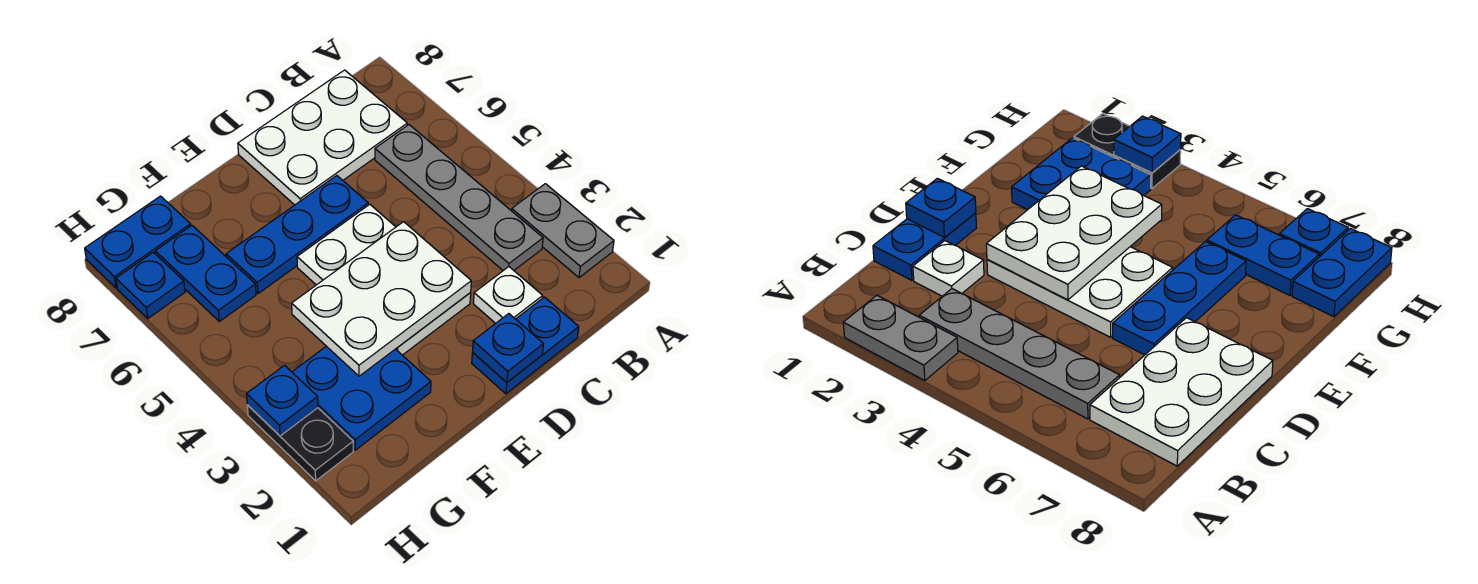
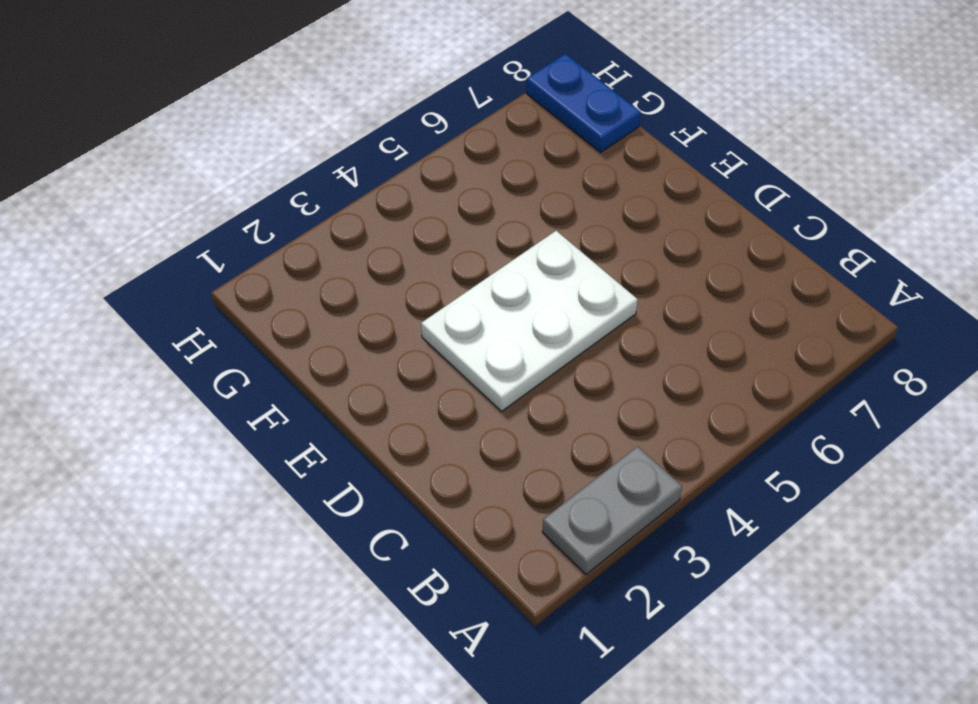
none -> grey plate B3:B6 level 1
none -> white plate B7:D8 level 1
none -> blue plate C1:D1 level 1

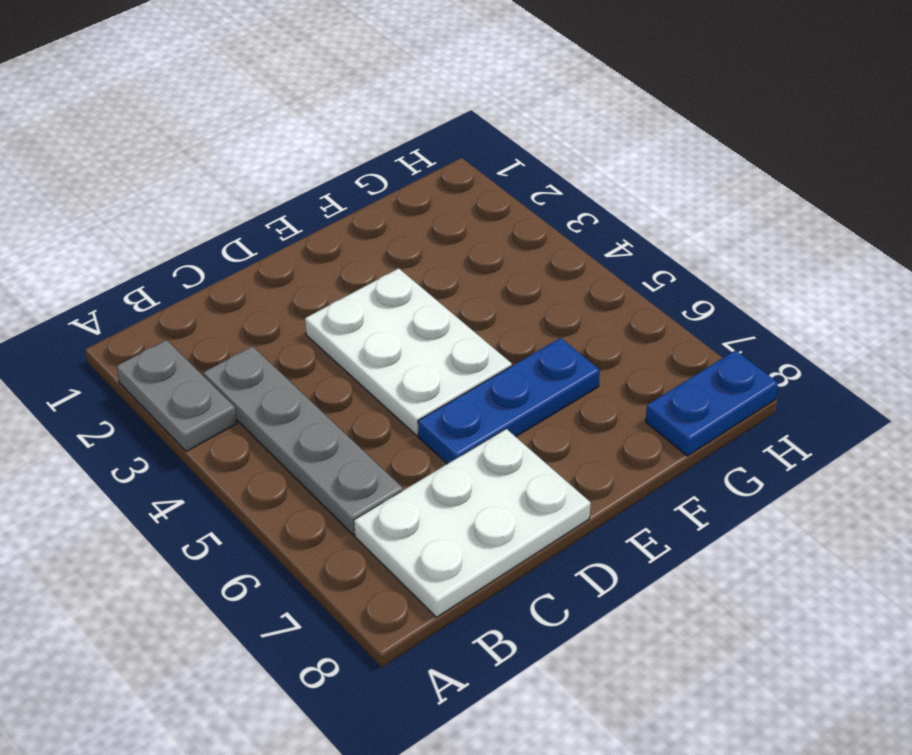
none -> blue plate C1:D1 level 1
none -> white plate C2 level 1
none -> blue plate F2:G3 level 1

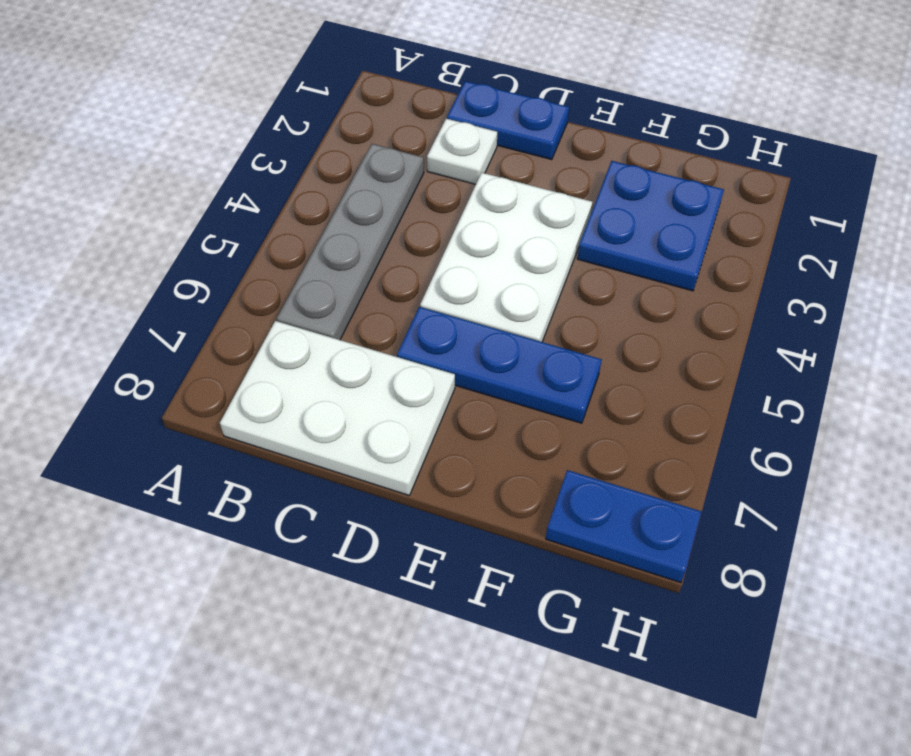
none -> grey plate A2:A3 level 1
none -> blue plate G6:G7 level 1
none -> black plate H2:H3 level 1

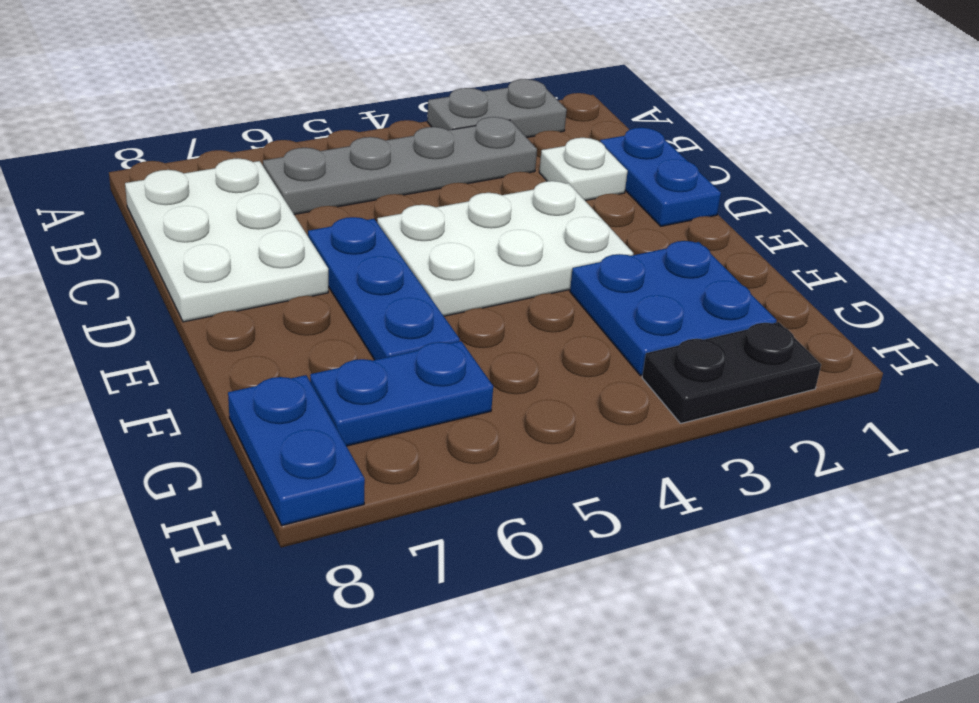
none -> blue plate H7 level 1
none -> blue plate D1 level 2
none -> white plate D3:F4 level 2

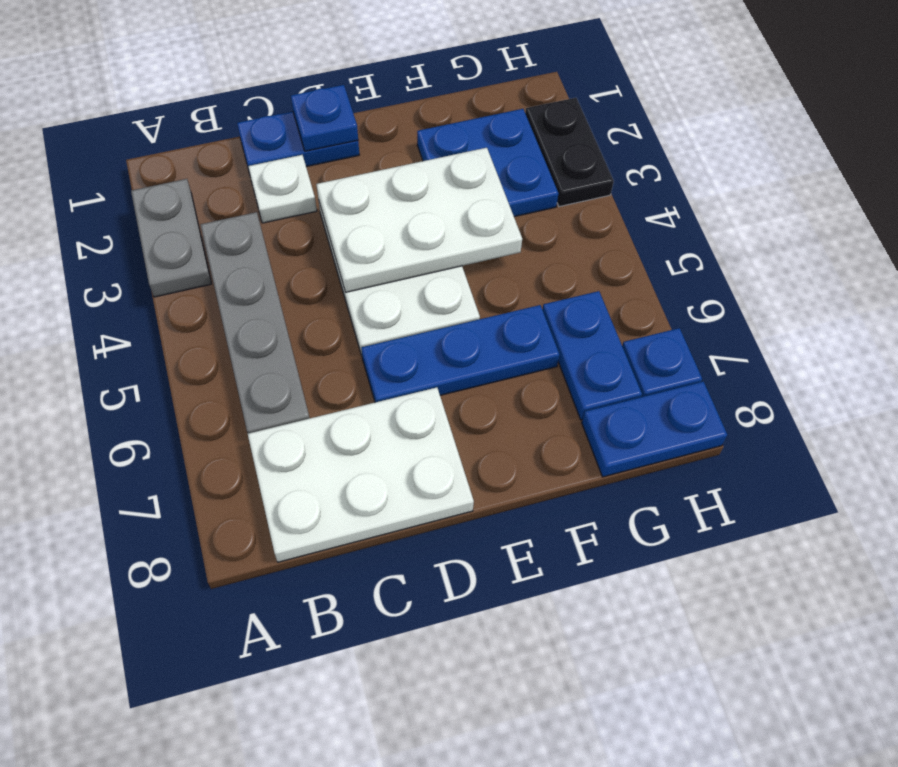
none -> blue plate H3 level 2

